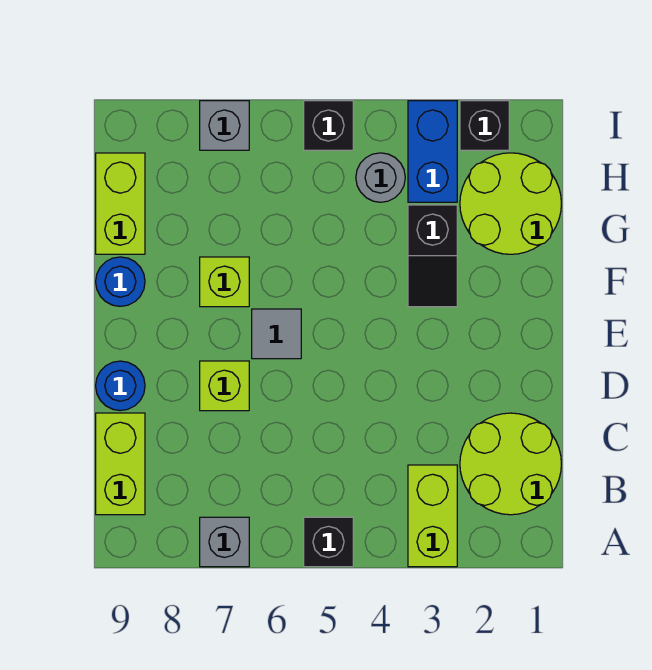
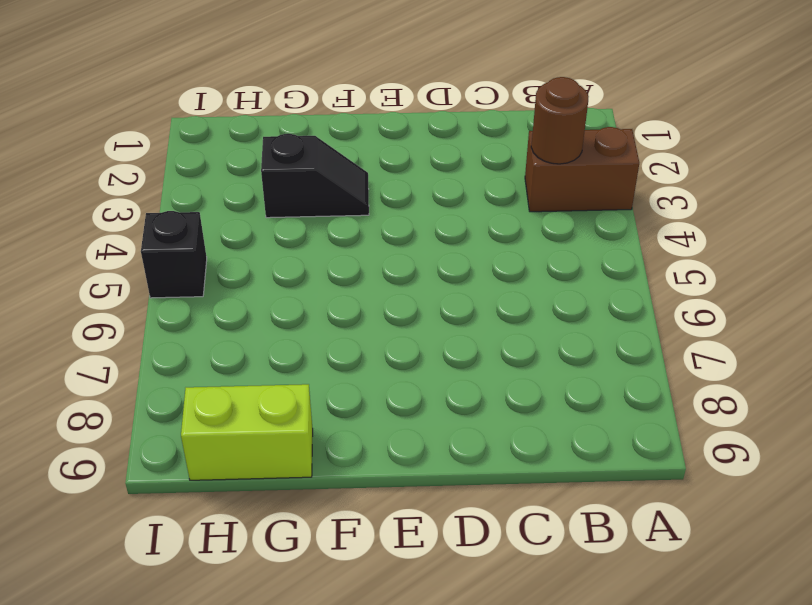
brown brick A3:B3 level 1 -> lime brick A3:B3 level 1
brown round brick B3 level 2 -> none
none -> black brick A5 level 1
none -> grey brick A7 level 1
none -> lime round brick B1:C2 level 1

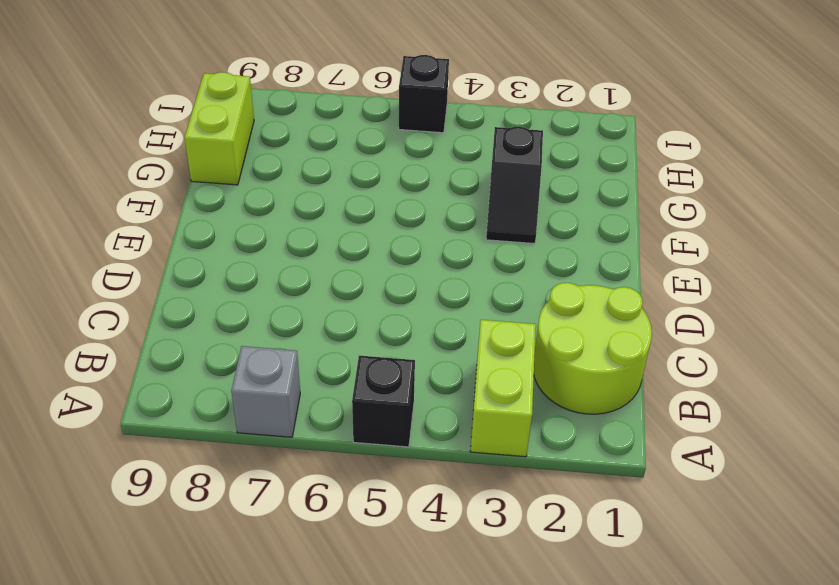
none -> lime brick B9:C9 level 1
none -> lime brick D7 level 1
none -> blue round brick D9 level 1

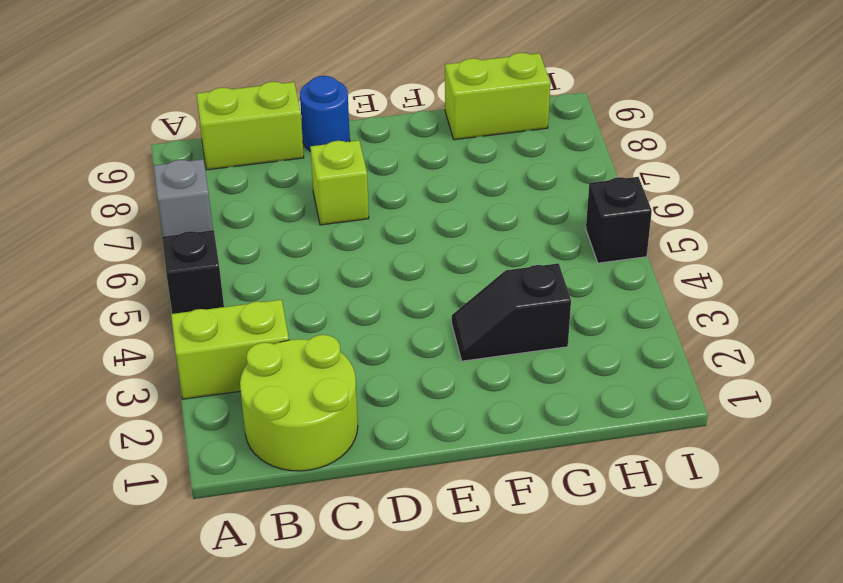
none -> grey tile E6 level 1
none -> lime brick F7 level 1
none -> blue round brick F9 level 1

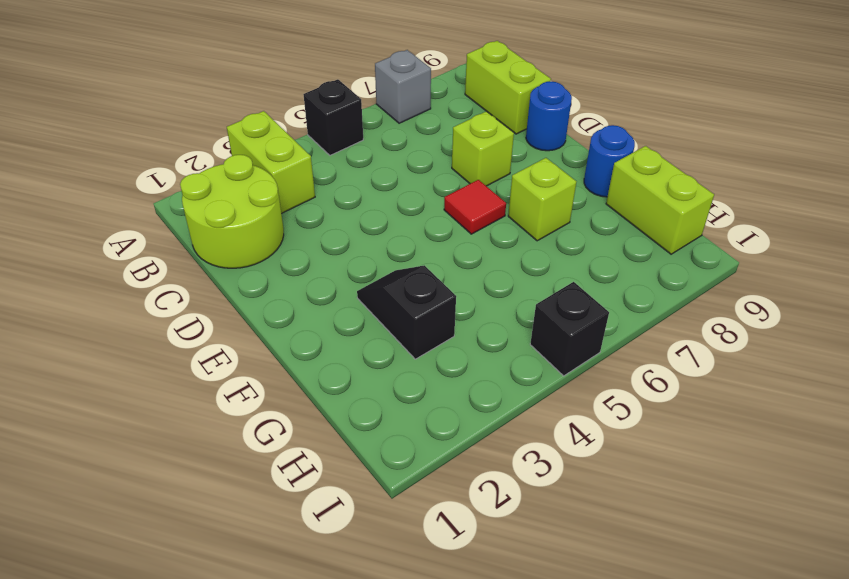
red tile E6 level 1 -> grey tile E6 level 1
none -> lime round brick G1:H2 level 1
none -> blue brick H3:I3 level 1
none -> grey round brick H4 level 1

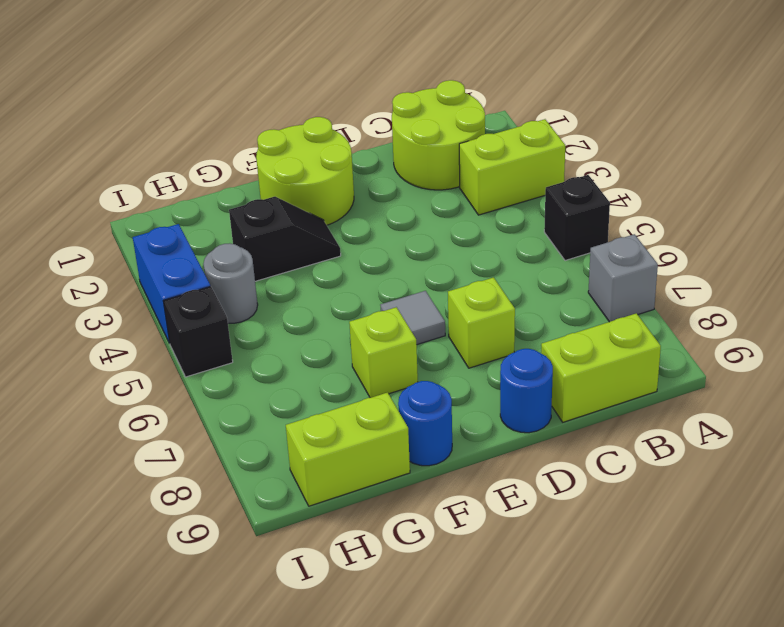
lime round brick E1:F2 level 1 -> lime round brick G1:H2 level 1
blue brick I3:I4 level 1 -> blue brick H3:I3 level 1
none -> black brick I2 level 1
none -> grey brick I7 level 1

